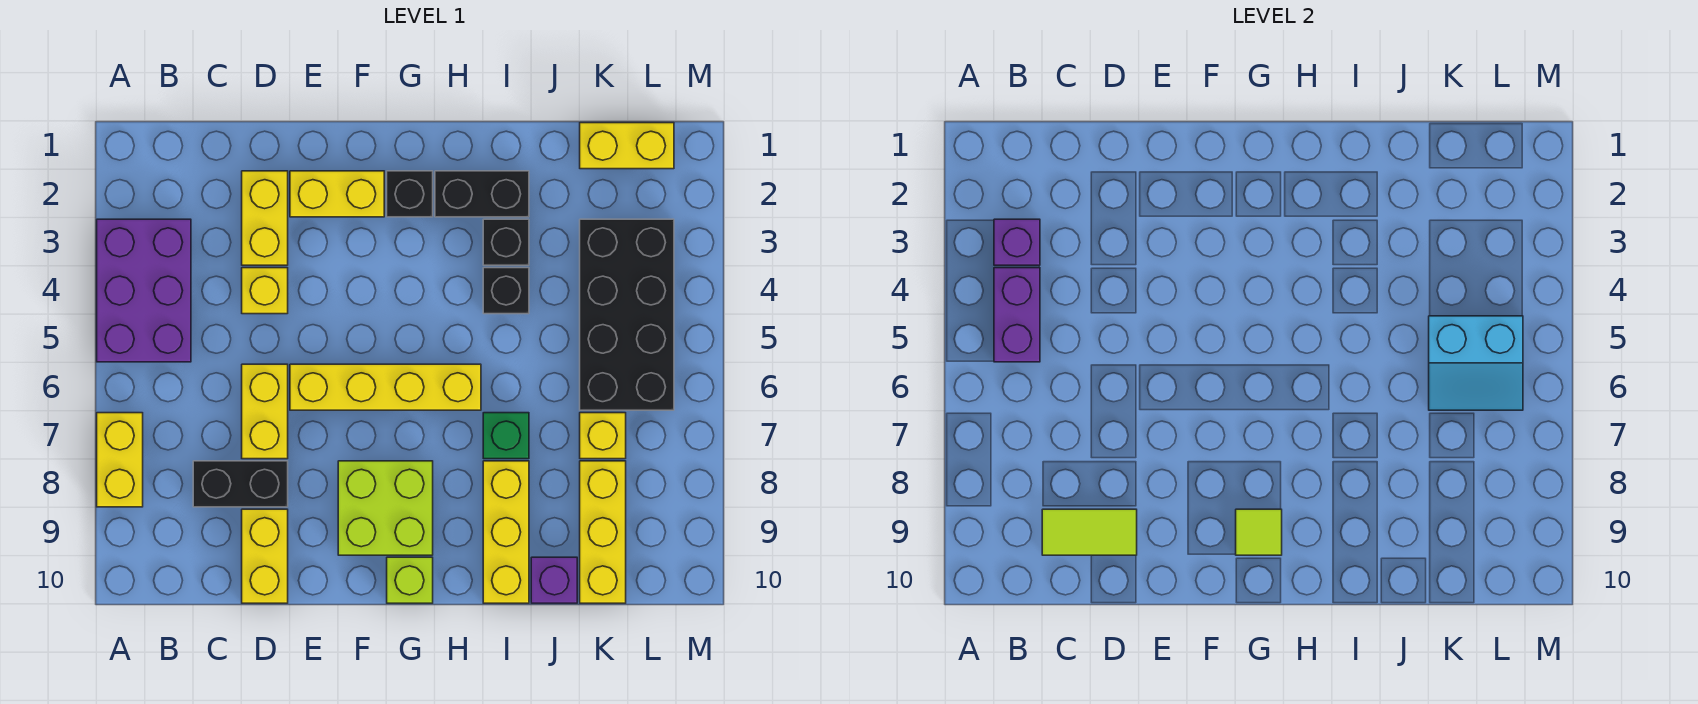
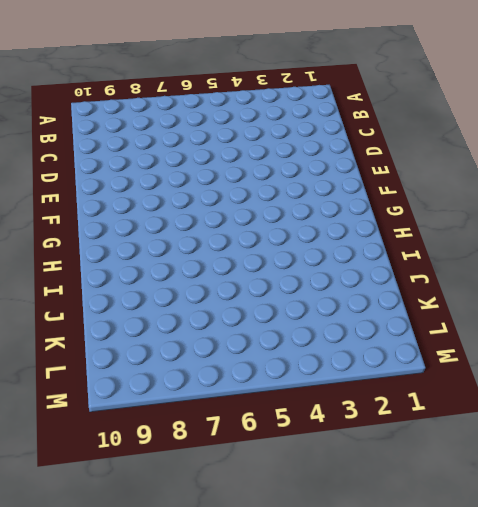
none -> purple brick A3:B5 level 1
none -> yellow brick A7:A8 level 1
none -> black brick C8:D8 level 1

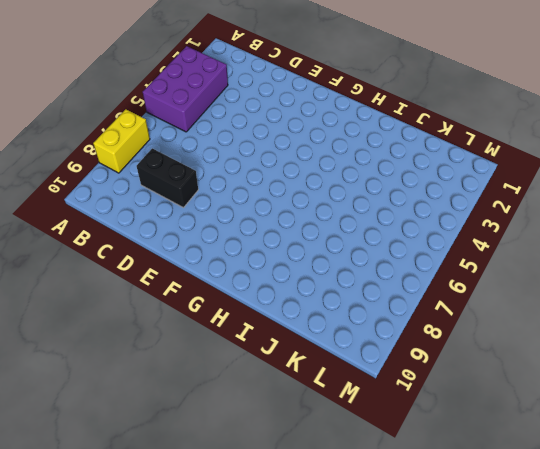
none -> yellow brick D2:D3 level 1
none -> yellow brick D4 level 1
none -> yellow brick D6:D7 level 1

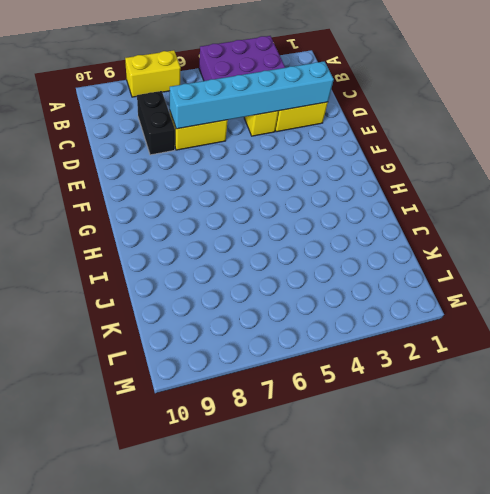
cyan brick D2:D7 level 2 -> none
none -> yellow brick D9:D10 level 1
none -> yellow brick E2:F2 level 1
none -> yellow brick E6:H6 level 1

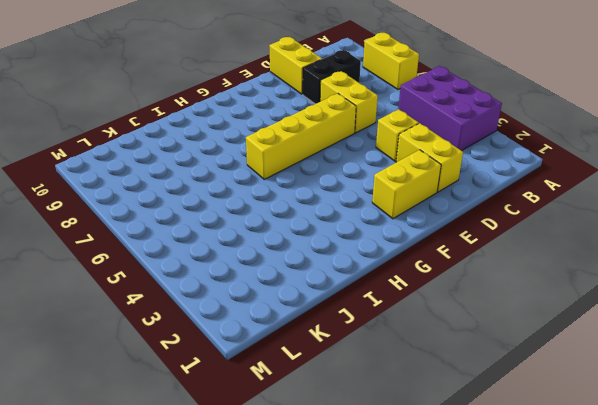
none -> lime brick F8:G9 level 1
none -> black brick G2 level 1
none -> lime brick G10 level 1

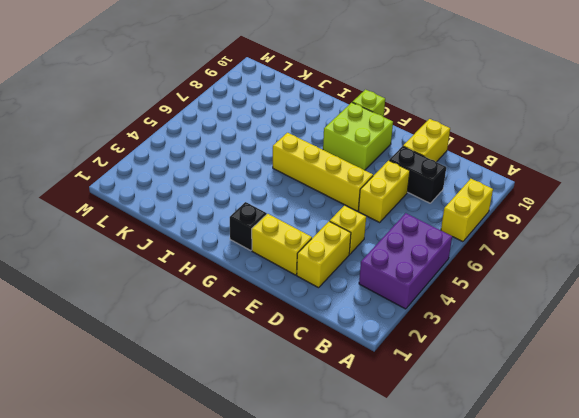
none -> black brick H2:I2 level 1
none -> black brick I3 level 1
none -> black brick I4 level 1

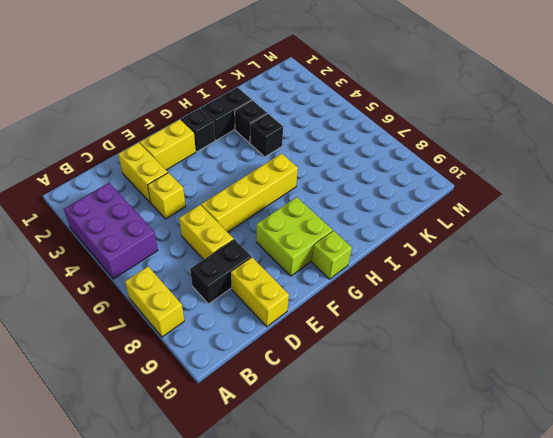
none -> green brick I7 level 1
none -> yellow brick I8:I10 level 1
none -> purple brick J10 level 1

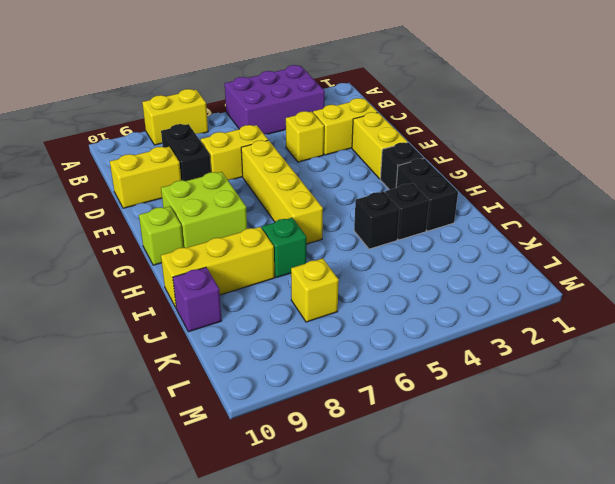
none -> yellow brick K1:L1 level 1
none -> black brick K3:L6 level 1
none -> yellow brick K8:K10 level 1

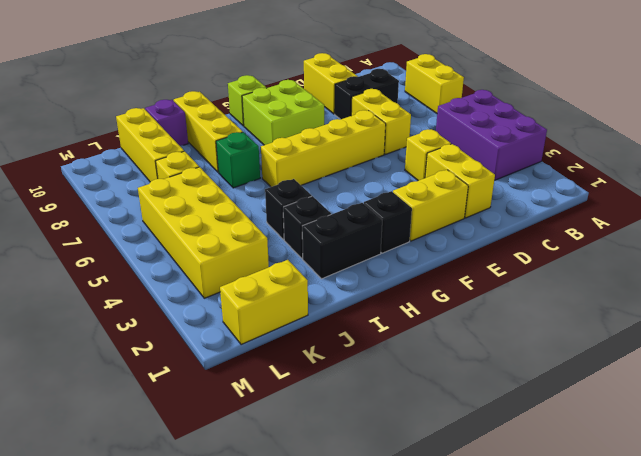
yellow brick K3:L6 level 1 -> black brick K3:L6 level 1
none -> purple brick B3 level 2
none -> purple brick B4:B5 level 2
none -> lime tile C9:D9 level 2

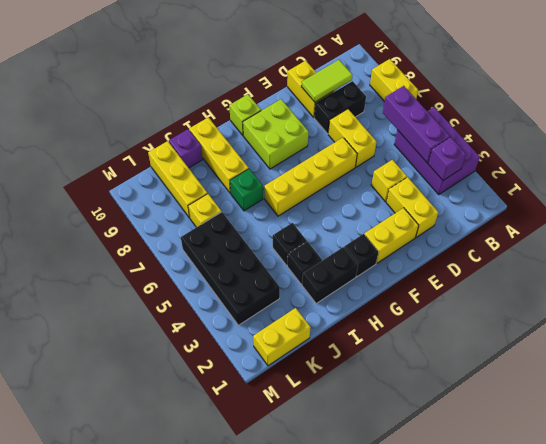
purple brick B4:B6 level 2 -> purple brick B4:B5 level 2
none -> lime tile G9 level 2
none -> cyan slope K5:L6 level 2 top 5

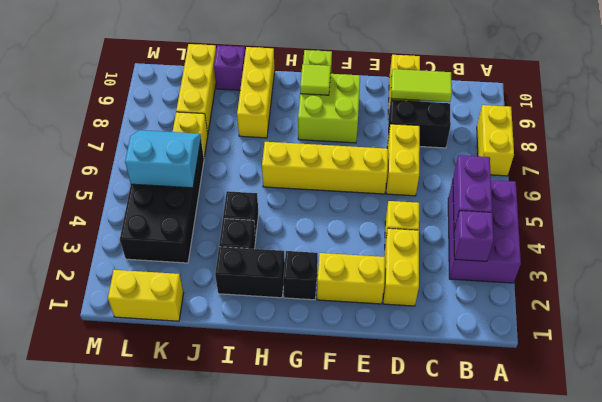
none -> green brick I7 level 1

